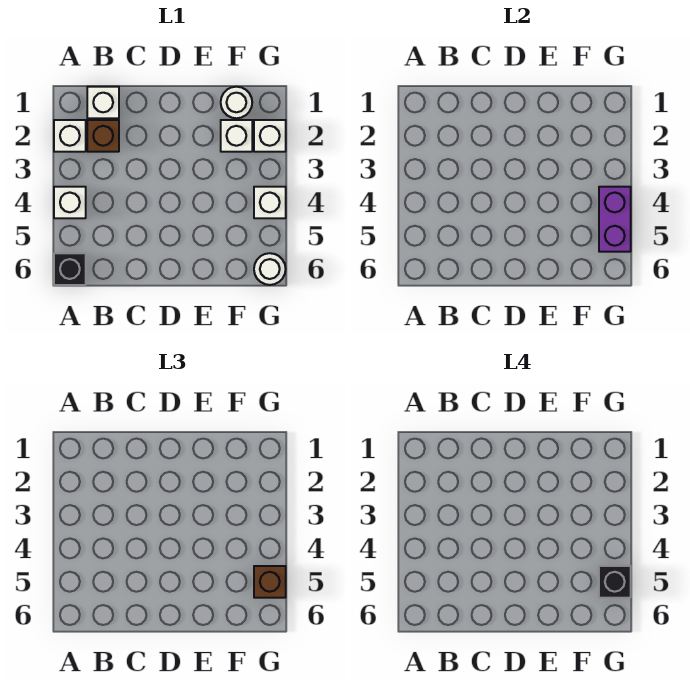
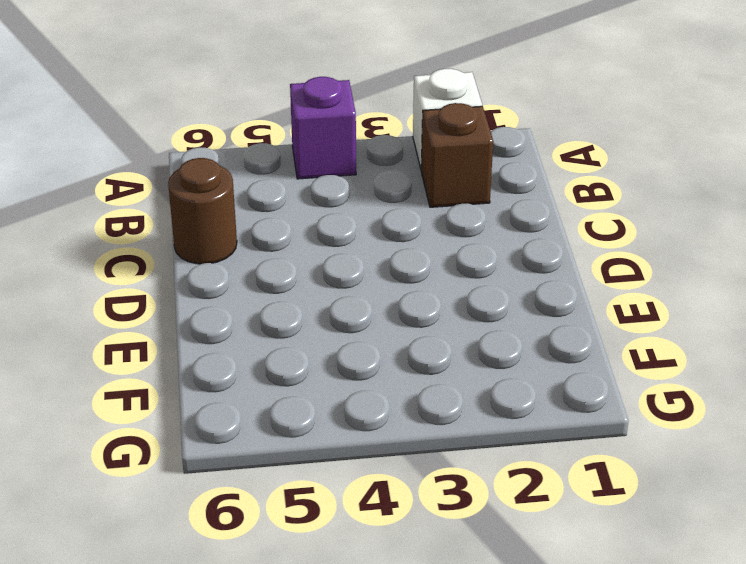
purple brick A4 level 1 -> white brick A4 level 1
brown round brick C6 level 1 -> none
none -> black brick A6 level 1
none -> white brick B1 level 1
none -> white round brick F1 level 1

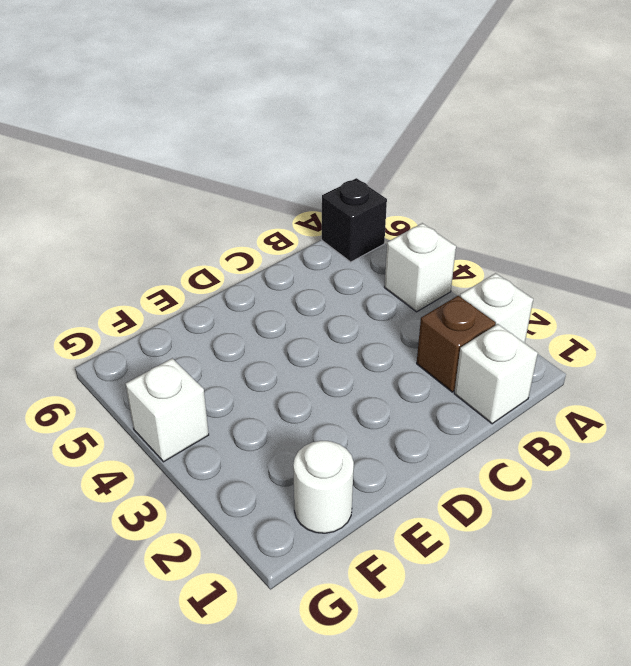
none -> white brick F2 level 1
none -> white brick G2 level 1
none -> white round brick G6 level 1

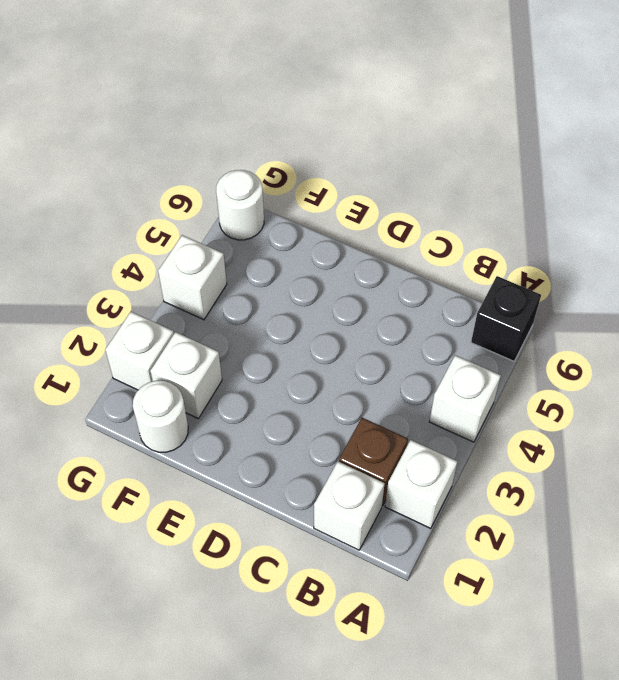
none -> purple brick G4:G5 level 2
none -> brown brick G5 level 3
none -> black brick G5 level 4

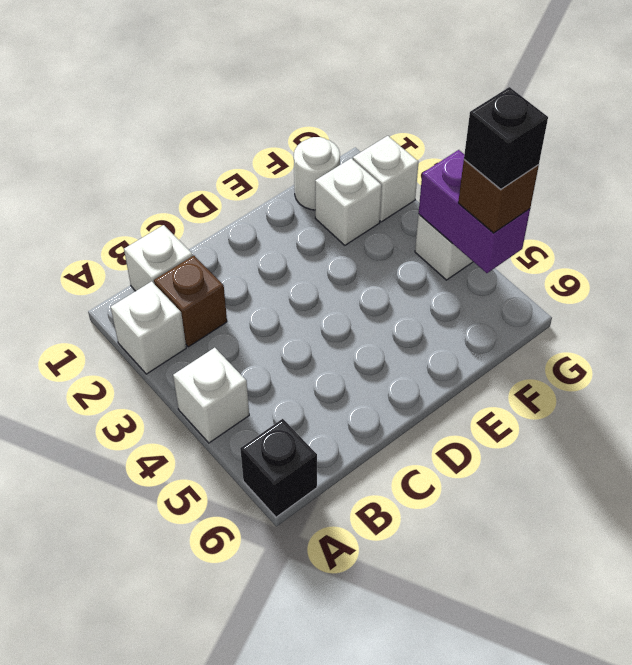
none -> white round brick G6 level 1

